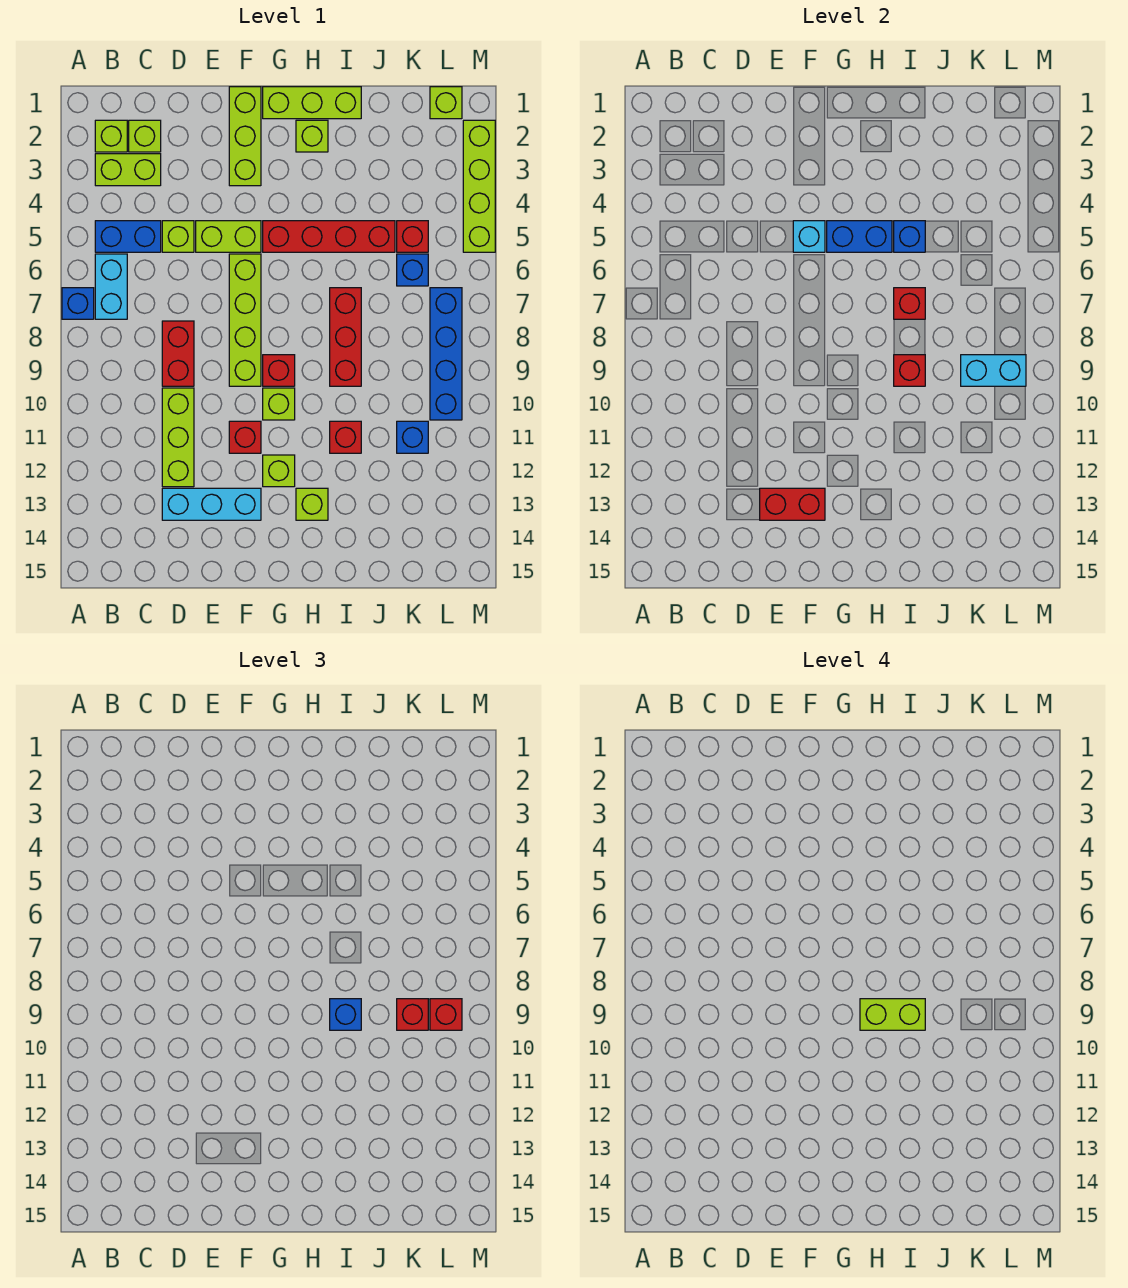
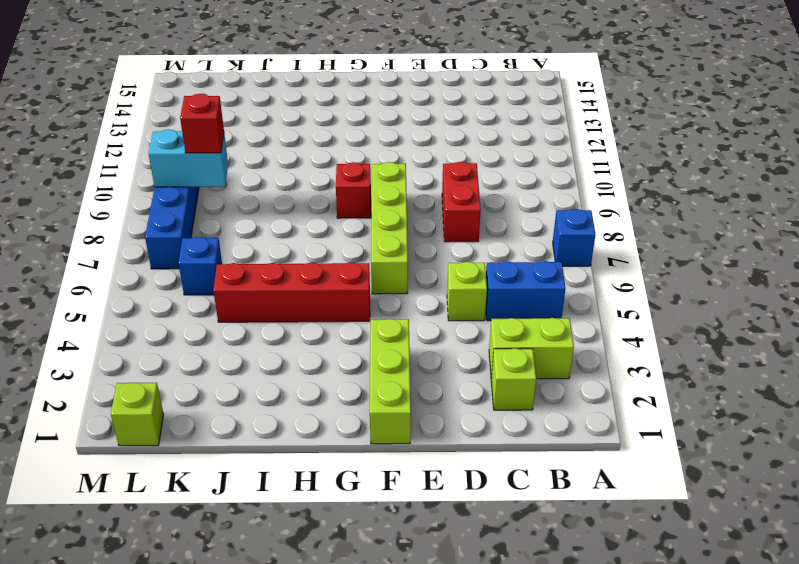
none -> lime brick B2 level 1
none -> cyan brick B6:B7 level 1
none -> lime brick D10:D12 level 1
none -> cyan brick D13:F13 level 1

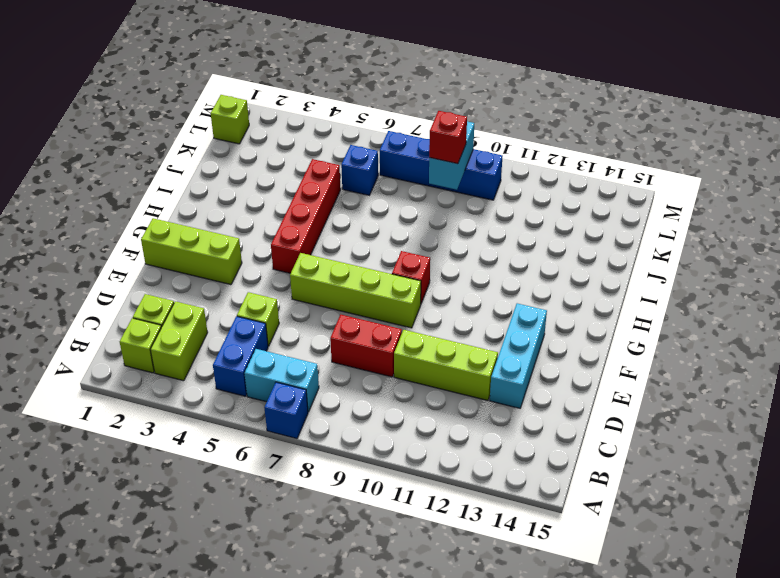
none -> lime brick E5:F5 level 1
none -> red brick F11 level 1
none -> lime brick G1:I1 level 1
none -> lime brick G10 level 1

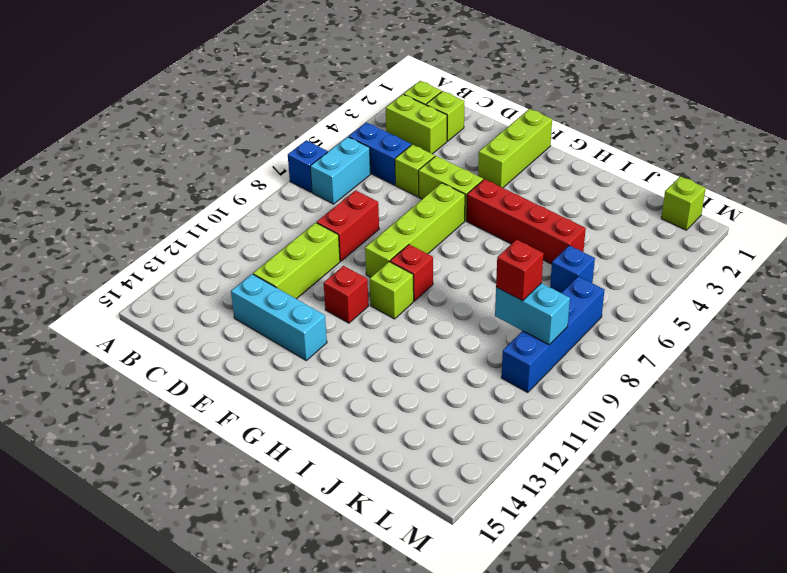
none -> lime brick G1:I1 level 1
none -> lime brick G12 level 1
none -> lime brick H2 level 1
none -> lime brick H13 level 1

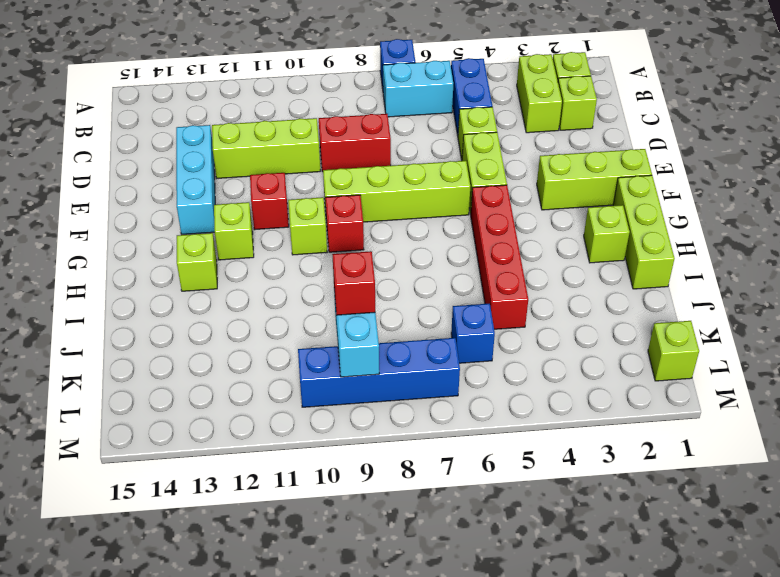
none -> red brick I7:I9 level 1
none -> red brick I11 level 1
none -> red brick K5 level 1
none -> blue brick K11 level 1

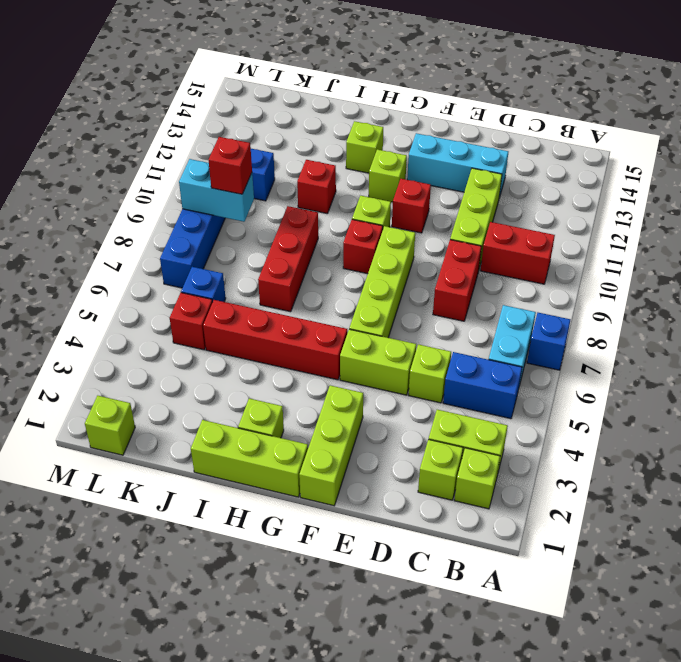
red brick B10:C10 level 1 -> red brick E13:F13 level 2
none -> lime brick M2:M5 level 1
none -> cyan brick F5 level 2
none -> blue brick G5:H5 level 2
none -> blue brick I5 level 2

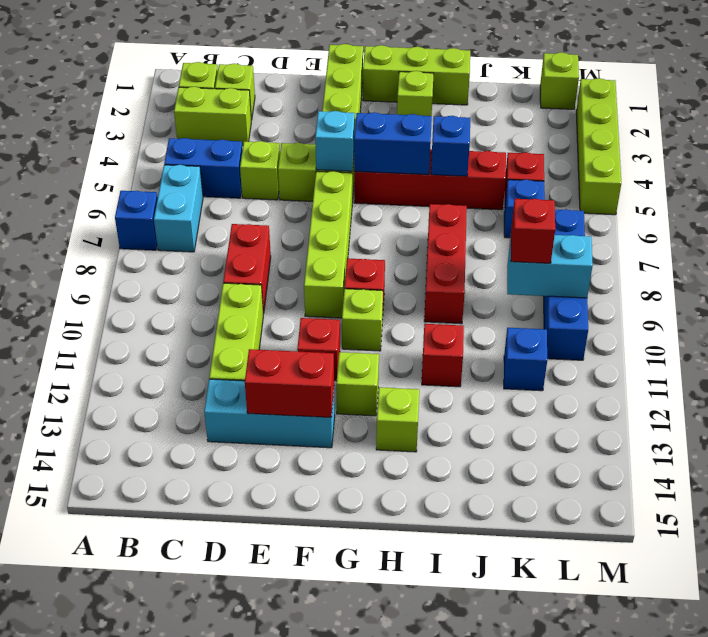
none -> red brick I7 level 2
none -> red brick I9 level 2
none -> blue brick I9 level 3
none -> red brick L9 level 3

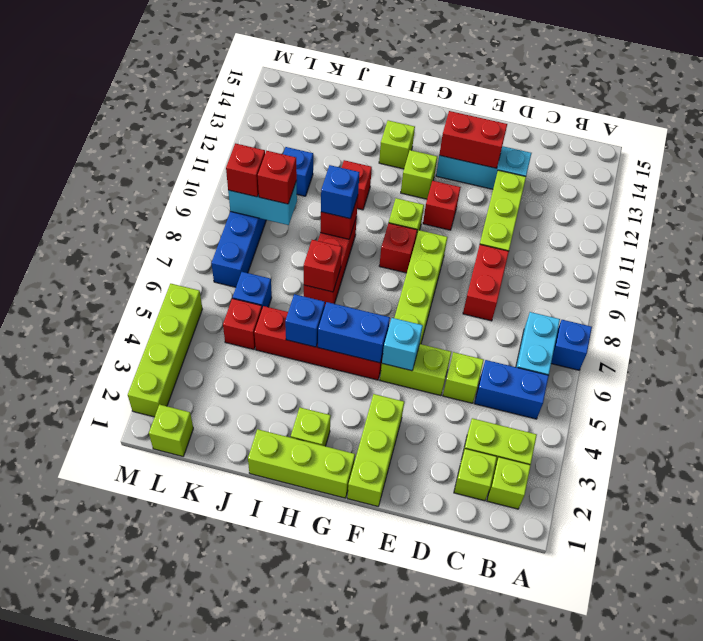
none -> lime brick H9:I9 level 4

